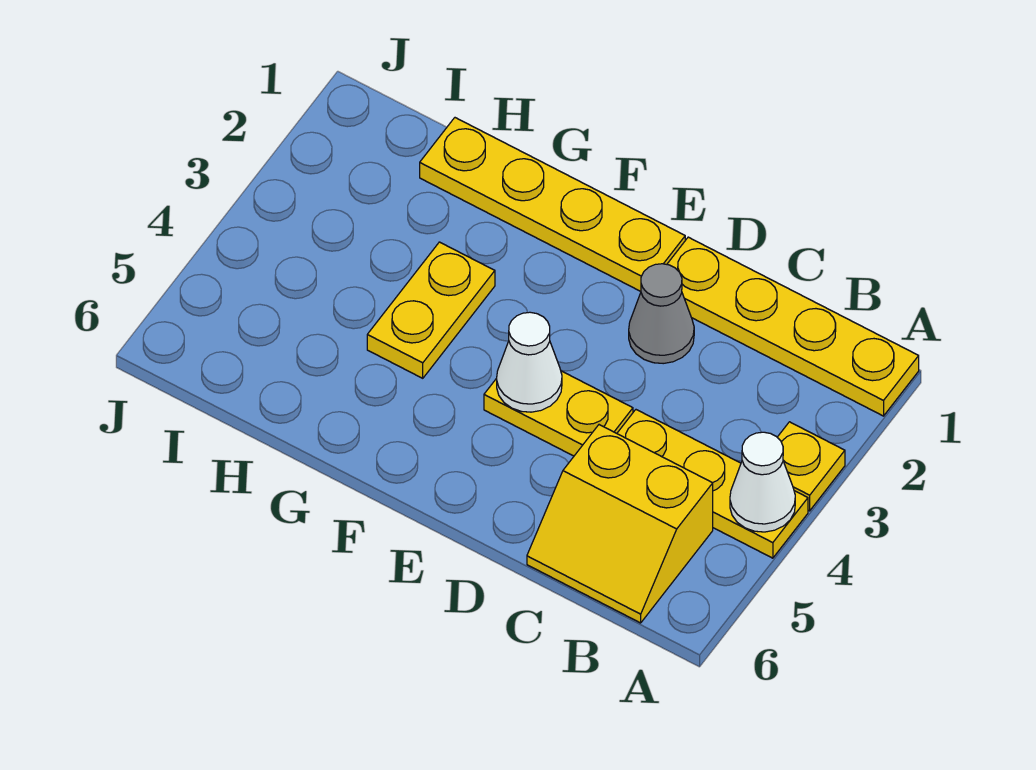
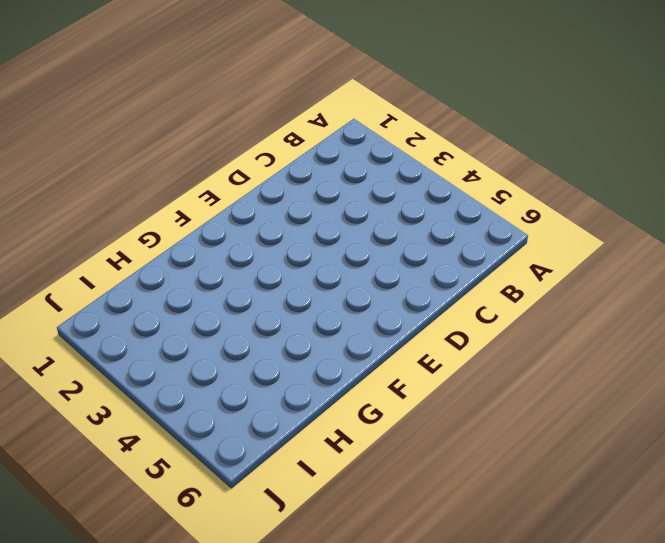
none -> yellow plate A1:D1 level 1
none -> yellow plate A3 level 1

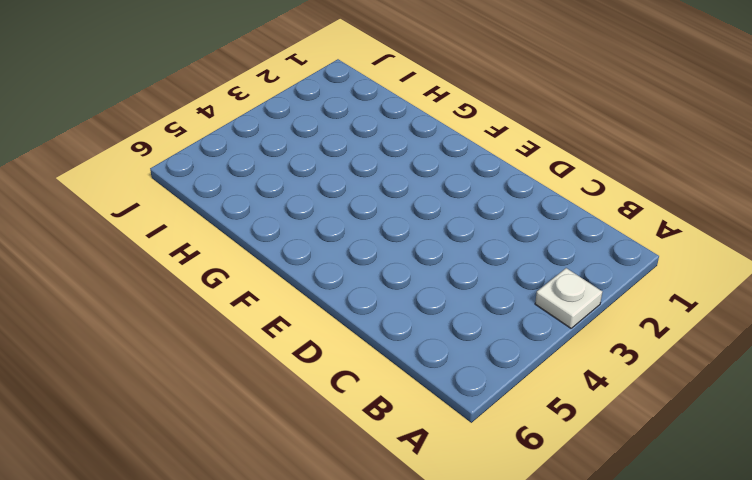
white plate A3 level 1 -> yellow plate A3 level 1
none -> yellow plate A1:D1 level 1
none -> yellow plate A4:C4 level 1

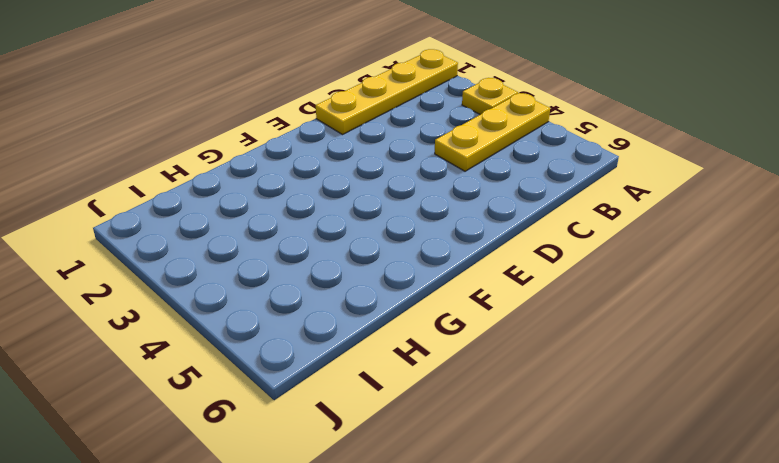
none -> yellow slope B5:C6 level 1 top 5
none -> grey cone D2 level 1

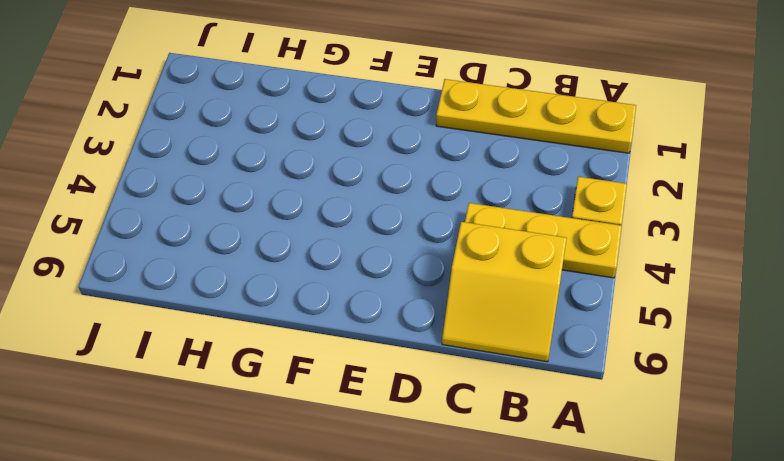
none -> grey cone D2 level 1
none -> yellow plate D4:E4 level 1

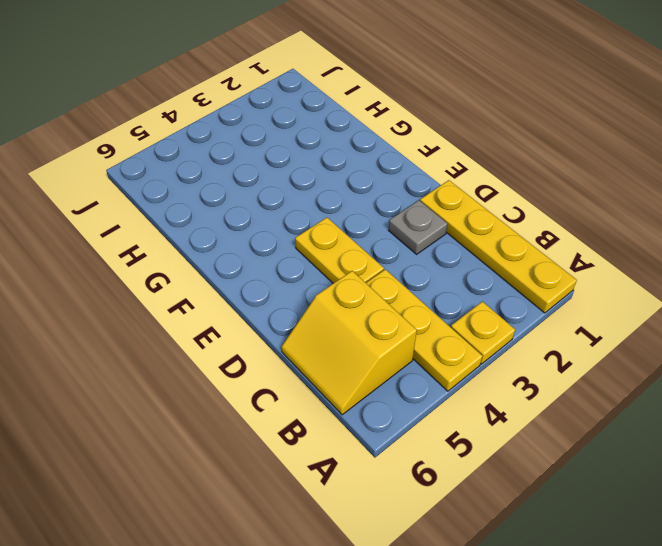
grey plate D2 level 1 -> grey cone D2 level 1
none -> yellow plate E1:H1 level 1
none -> yellow plate G3:G4 level 1

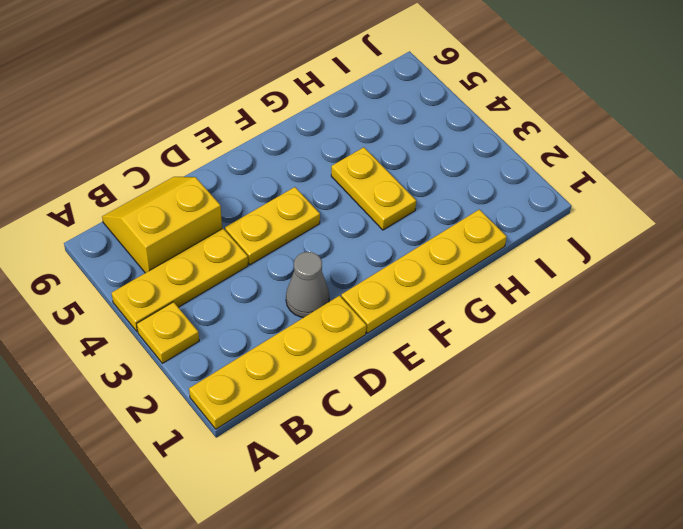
none -> white cone A4 level 2
none -> white cone E4 level 2

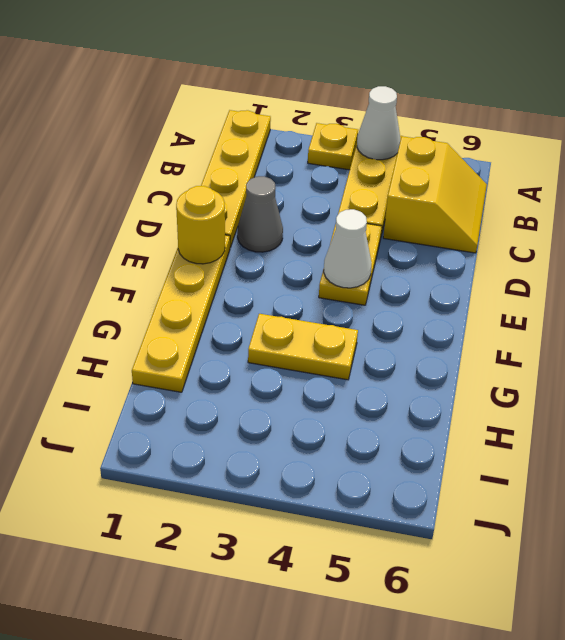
yellow round brick E1 level 2 -> none

